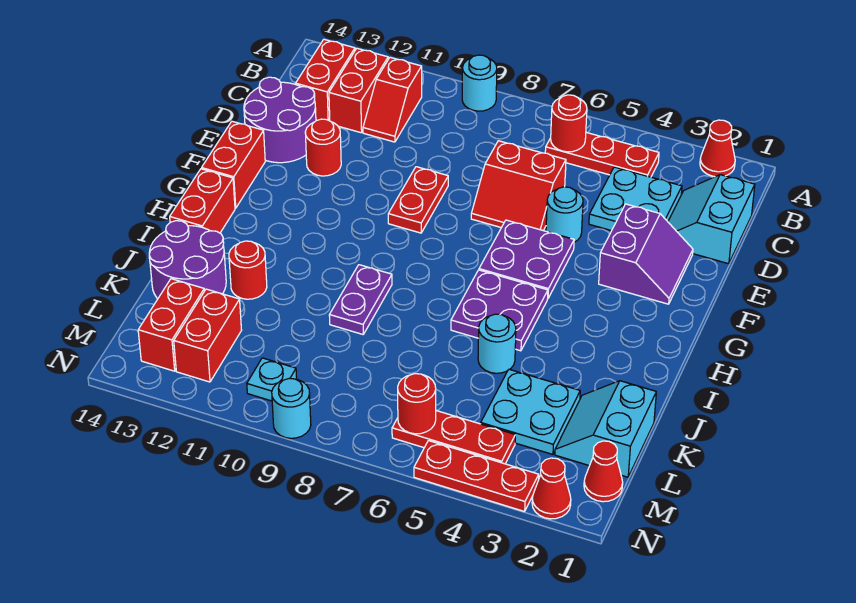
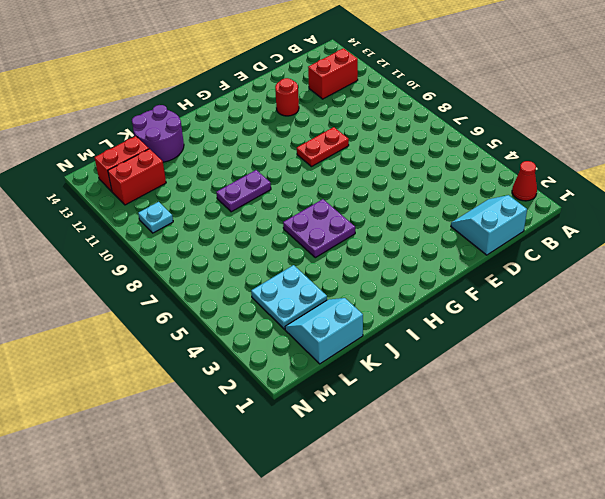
none -> cyan round brick A9 level 1
none -> red plate B4:B6 level 1
none -> red slope B11:C11 level 1 top B
none -> red brick B13:C13 level 1

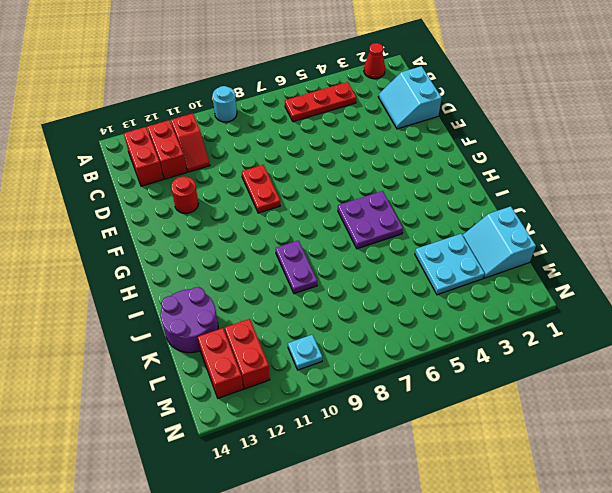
none -> cyan plate C3:D4 level 1
none -> red slope D6:E7 level 1 top D
none -> purple round brick D13:E14 level 1
none -> purple slope E2:F3 level 1 top 3

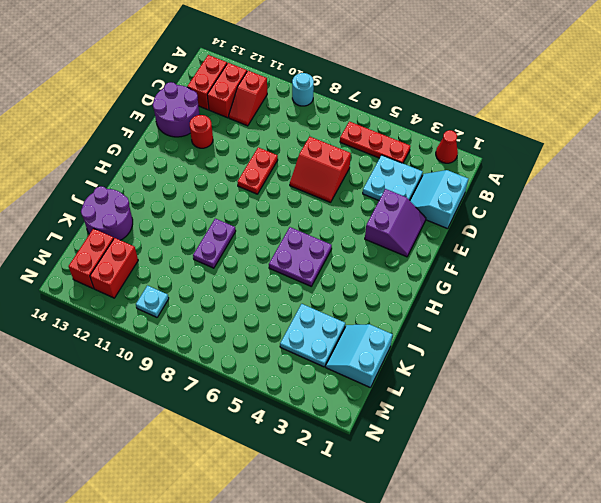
none -> cyan round brick E5 level 1
none -> purple plate F5:G6 level 1
none -> red brick F14:G14 level 1
none -> red brick H14:I14 level 1

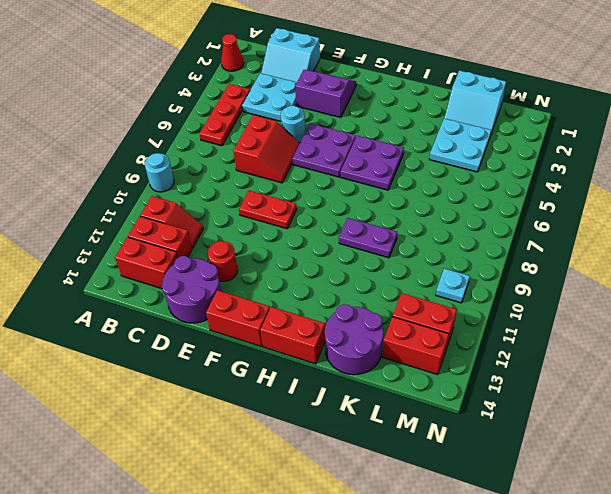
none -> cyan round brick J5 level 1
none -> red round brick J12 level 1
none -> red cone M1 level 1
none -> red plate M4:M6 level 1

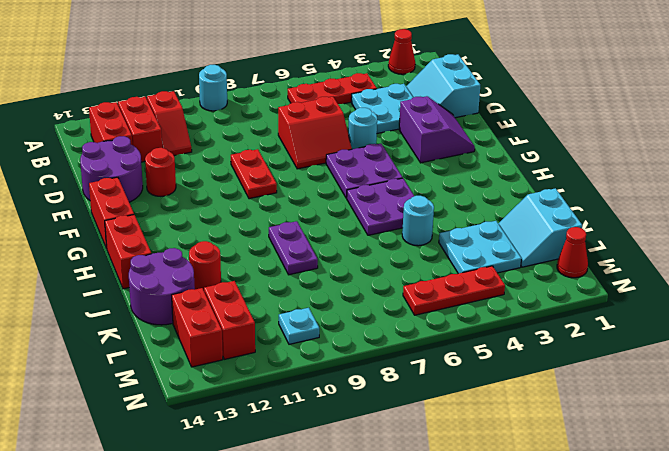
none -> red cone N2 level 1
none -> red plate N3:N5 level 1
none -> cyan round brick N9 level 1
none -> red round brick B6 level 2

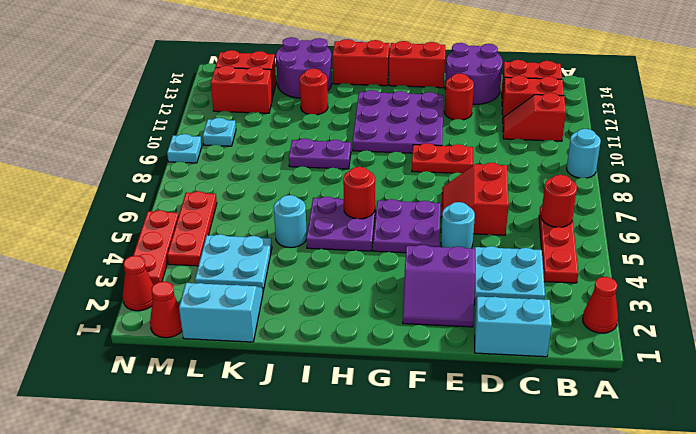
purple plate F10:H12 level 1 -> none
red round brick H6 level 2 -> red round brick M6 level 2
cyan plate N9 level 1 -> cyan round brick N9 level 1

